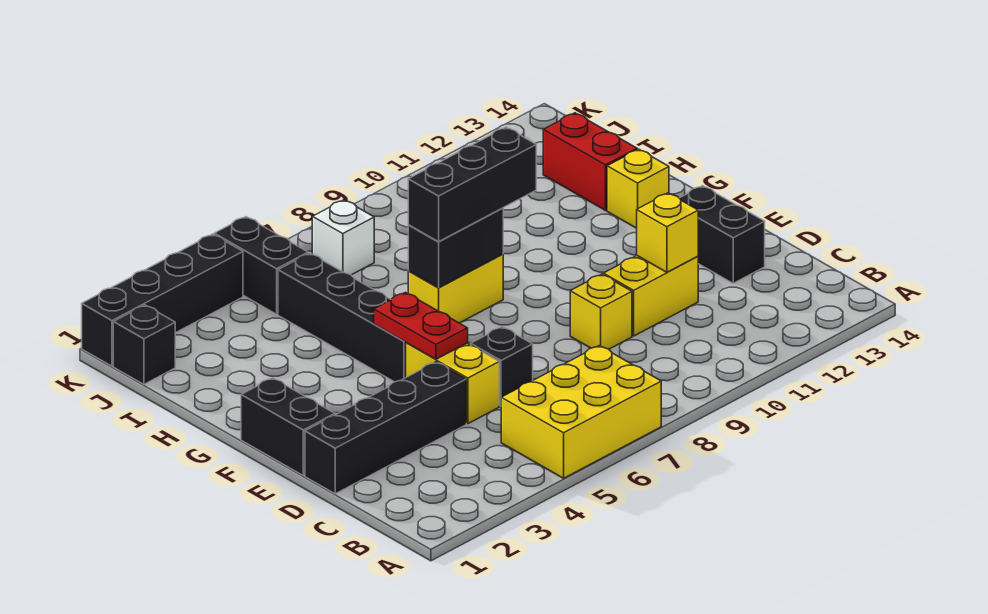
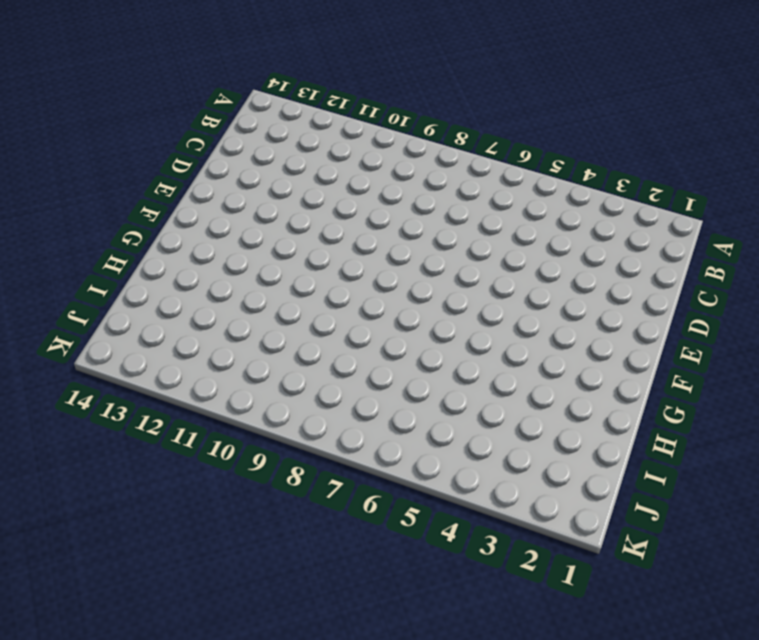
none -> yellow brick A5:B7 level 1
none -> black brick D1:D4 level 1
none -> yellow brick D5:E5 level 1

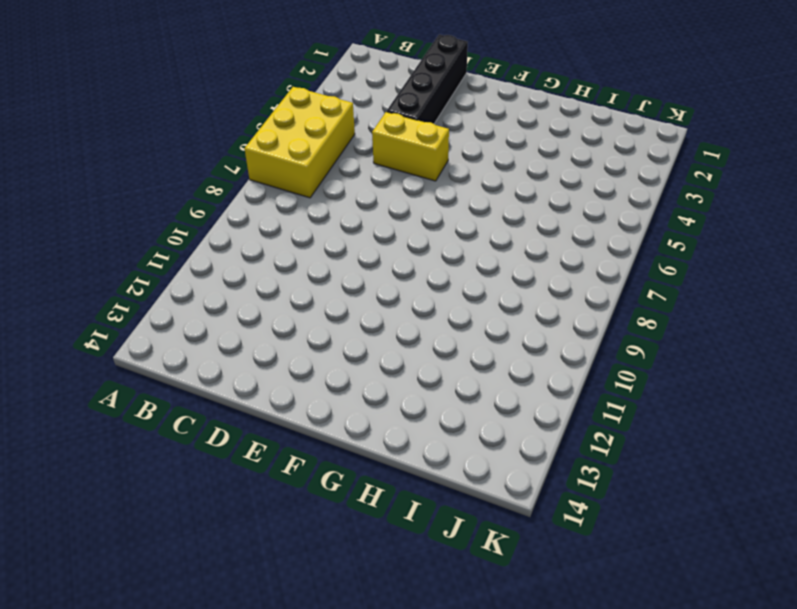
none -> black brick D6 level 1
none -> yellow brick D9 level 1
none -> yellow brick D10:D11 level 1

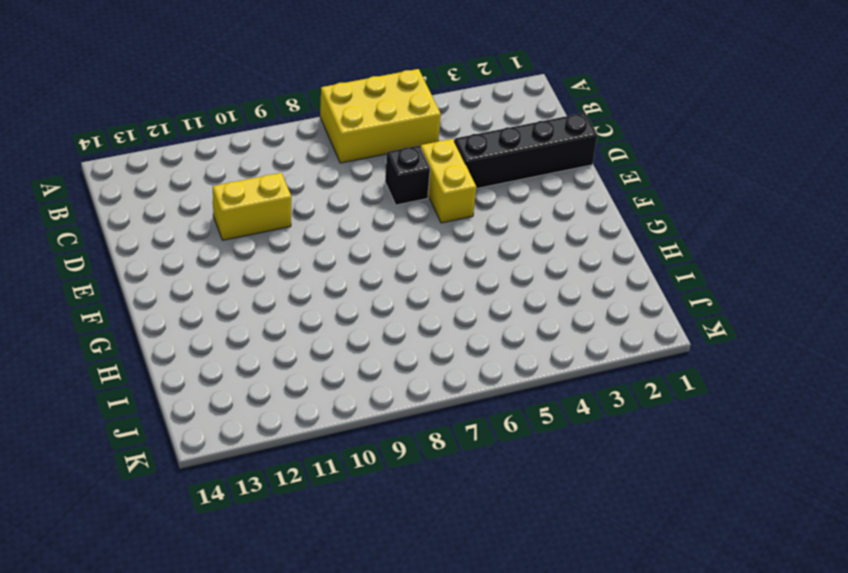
none -> yellow brick D9 level 1
none -> black brick D13:E13 level 1
none -> black brick E1:F1 level 1

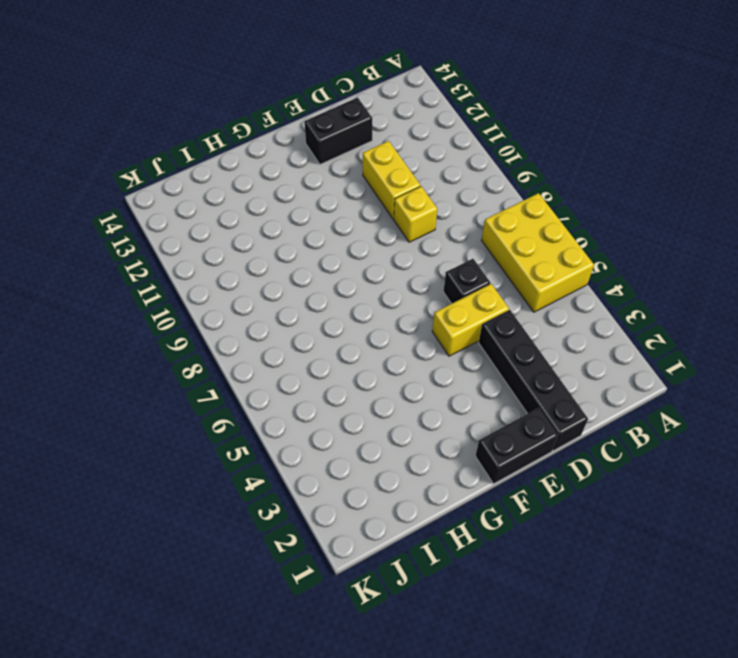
none -> black brick F5:I5 level 1
none -> yellow brick G7:G8 level 1
none -> yellow brick G13 level 1

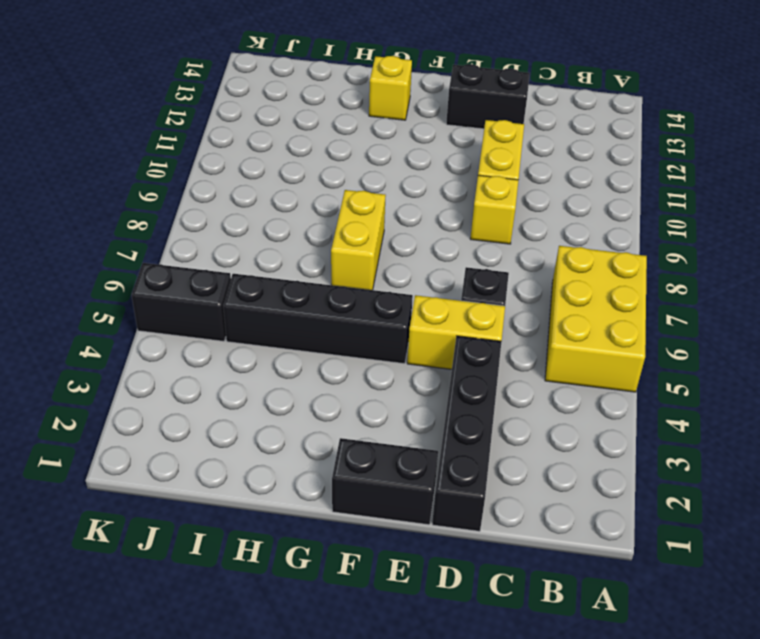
none -> red brick H13:I13 level 1
none -> black brick J1 level 1
none -> white brick J7 level 1

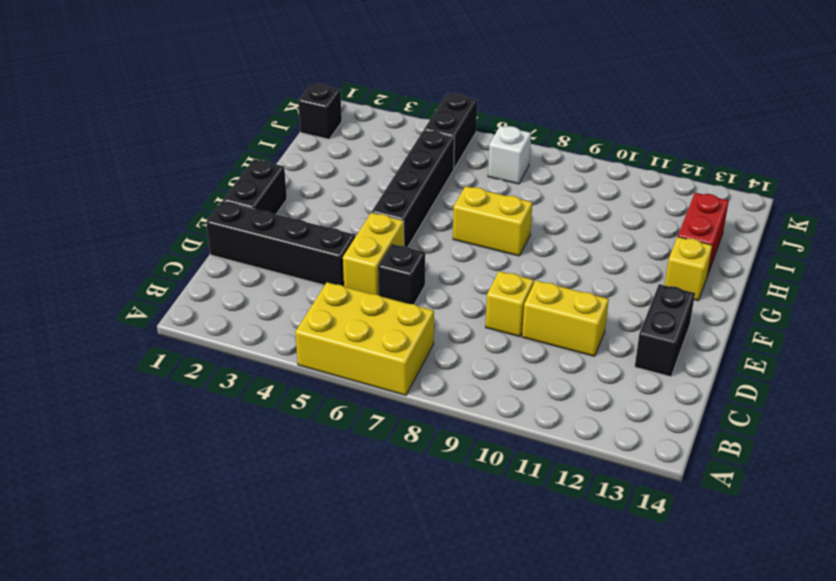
none -> black brick K1:K4 level 1
none -> yellow brick D11 level 2
none -> red plate E5:F5 level 2

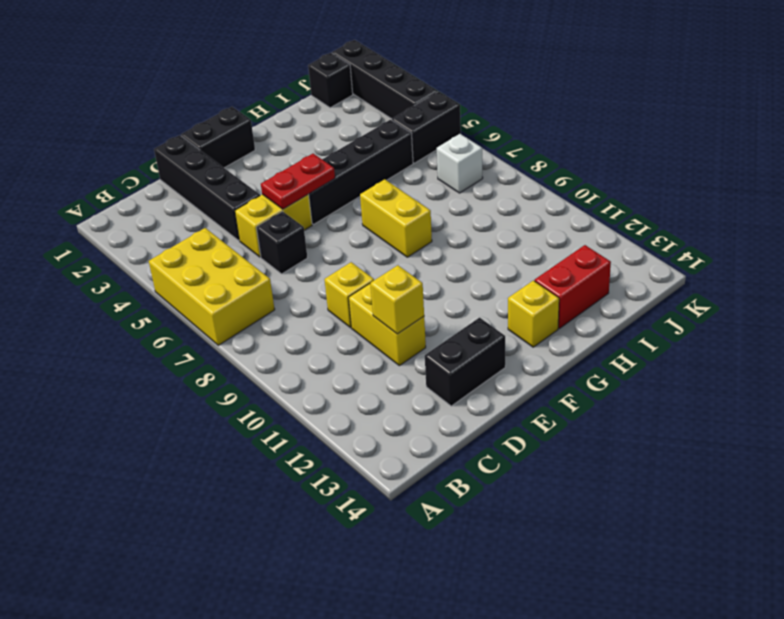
none -> black brick G7:G8 level 2
none -> black brick G7:G9 level 3

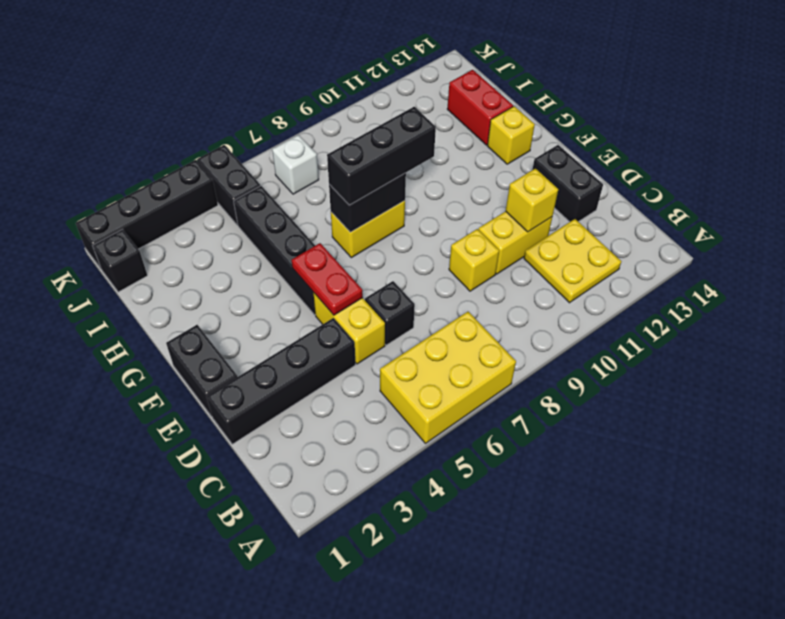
yellow plate B11:C12 level 1 -> none

